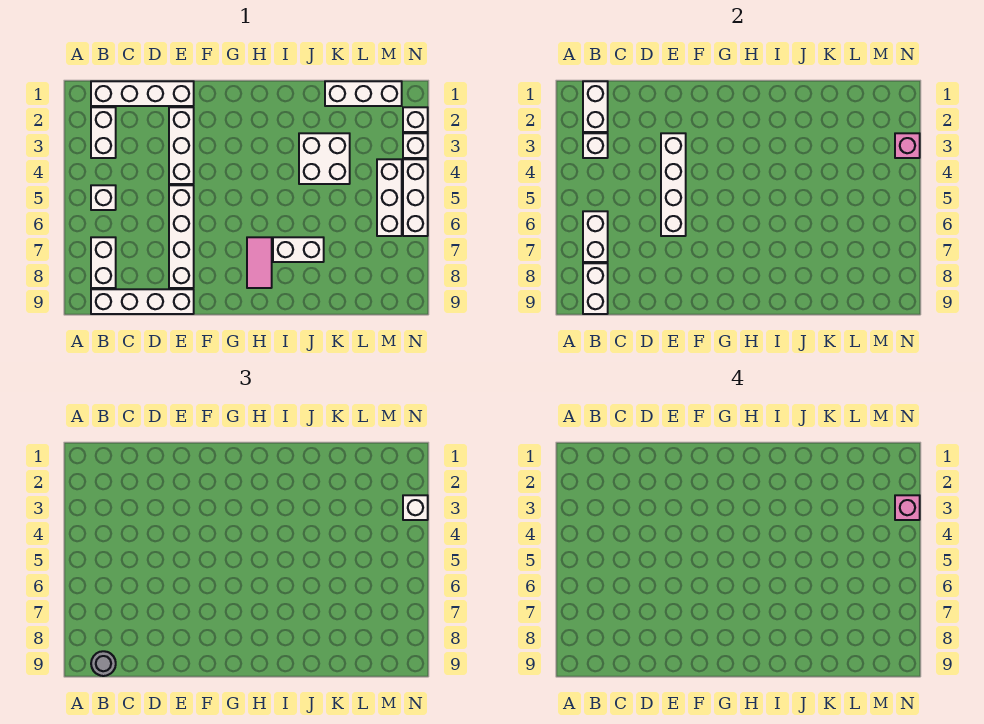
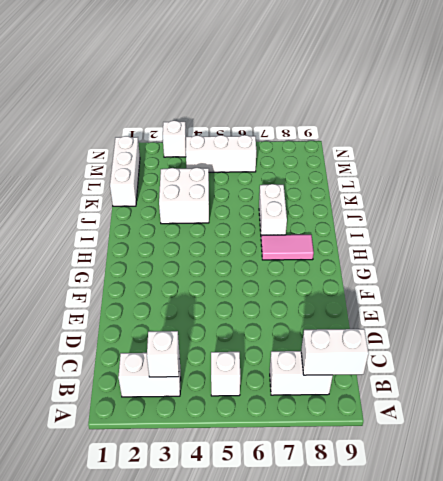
none -> white brick B1:E1 level 1
none -> white brick B9:E9 level 1
none -> white brick E2:E4 level 1

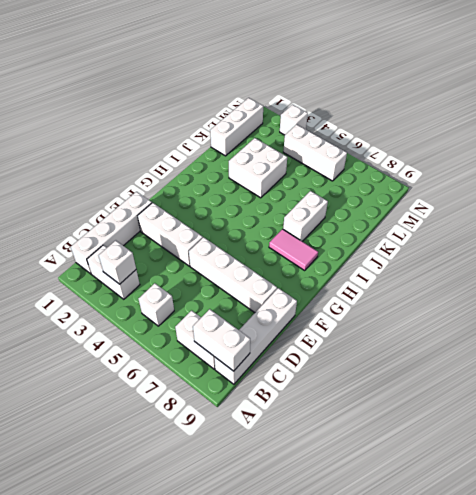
none -> white brick N2 level 1
none -> white brick N4:N6 level 1
none -> white brick B1:B2 level 2

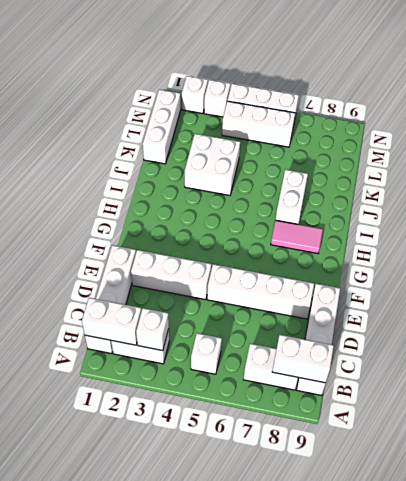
none -> white brick B6:B7 level 2
none -> white brick E3:E6 level 2
none -> pink brick N3 level 2

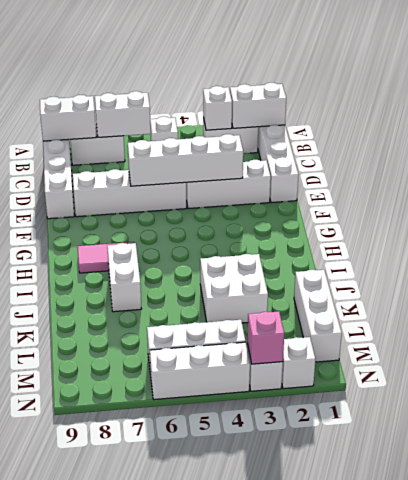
none -> grey round brick B9 level 3
none -> white brick N3 level 3
none -> pink brick N3 level 4

